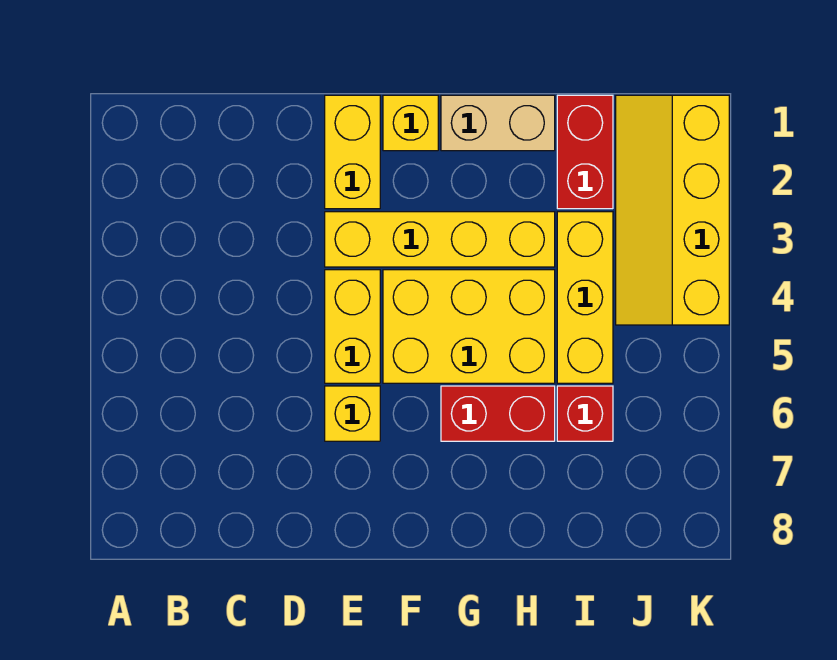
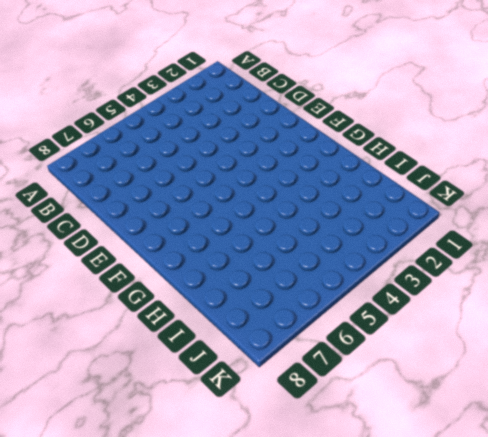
none -> yellow brick E1:E2 level 1
none -> yellow brick E3:H3 level 1
none -> yellow brick E4:E5 level 1

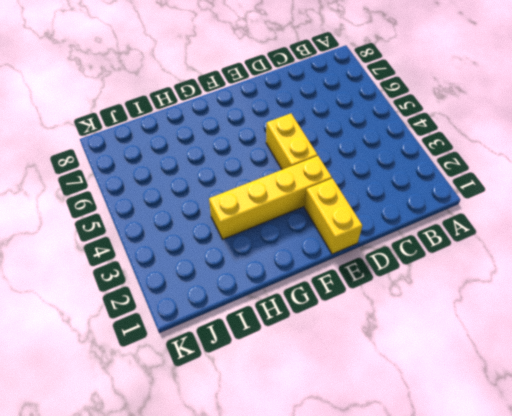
none -> yellow brick E6 level 1
none -> yellow brick F1 level 1
none -> yellow brick F4:H5 level 1

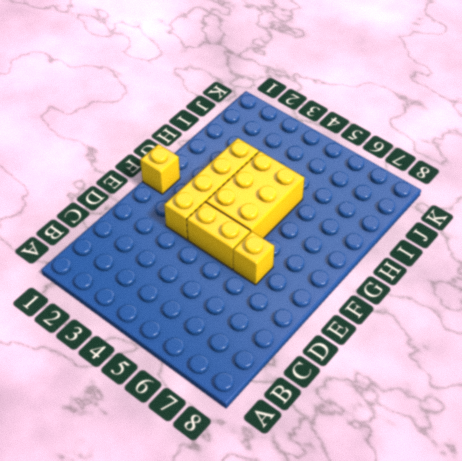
none -> yellow brick E1:E2 level 1
none -> tan brick G1:H1 level 1
none -> red brick G6:H6 level 1

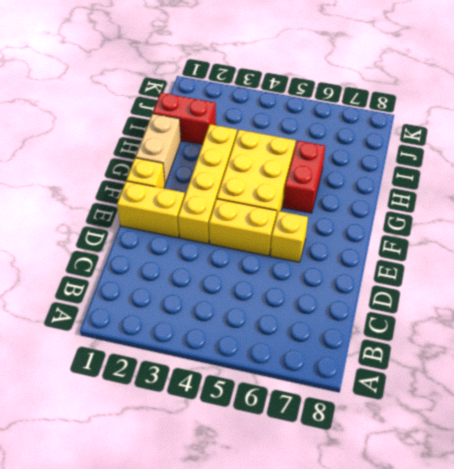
none -> yellow brick I3:I5 level 1
none -> red brick I6 level 1
none -> yellow slope J1:K4 level 1 top K

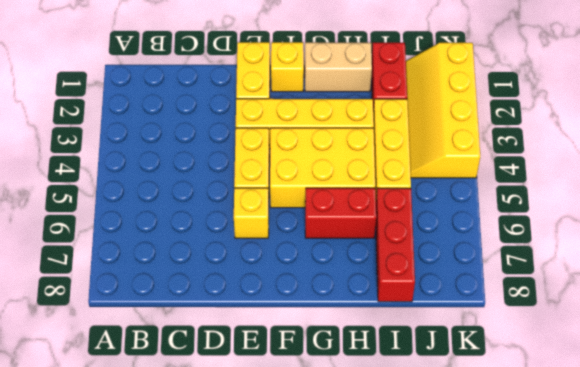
red brick I6:I8 level 1 -> red brick I6 level 1

